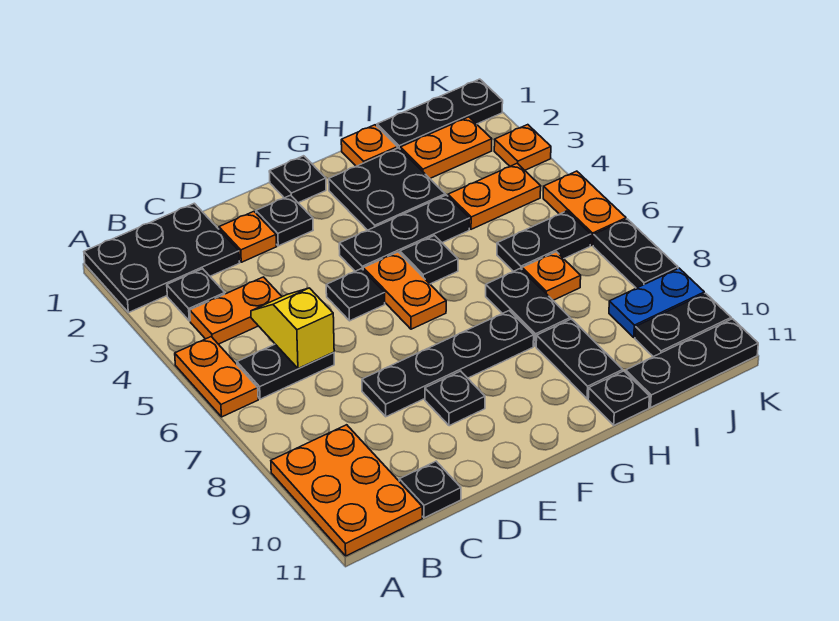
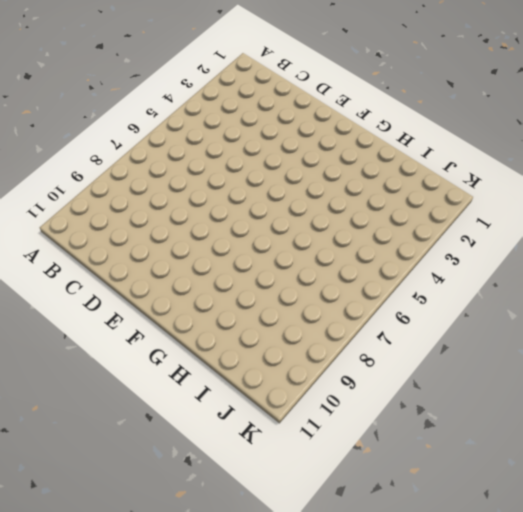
none -> black plate A1:C2 level 1
none -> orange plate A5:A6 level 1
none -> orange plate A9:B11 level 1
none -> black plate B3 level 1

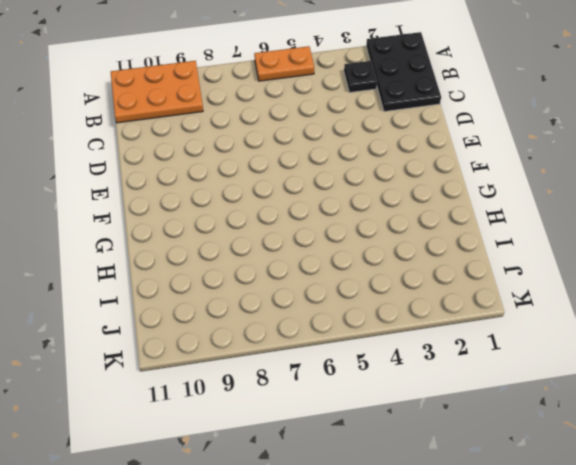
none -> orange plate B4:C4 level 1
none -> black plate B6:C6 level 1
none -> black plate C11 level 1
none -> orange plate D2 level 1

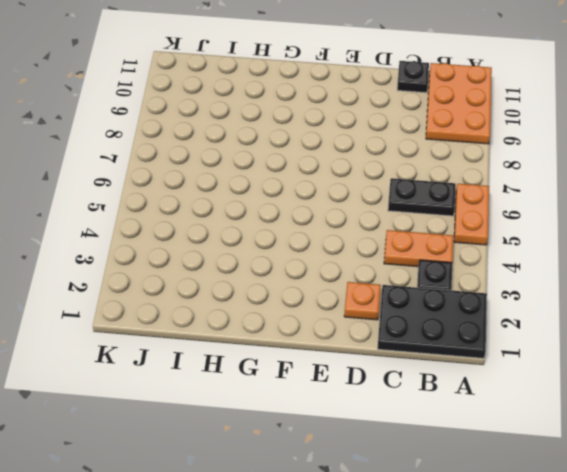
none -> black plate D8:G8 level 1
none -> black plate E2 level 1
none -> black plate E5 level 1
none -> black plate E9 level 1

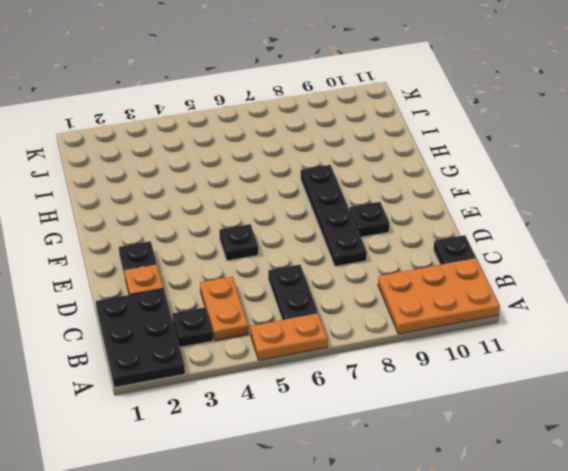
none -> black plate F1 level 1
none -> black plate F4:H4 level 1
none -> orange plate F5:F6 level 1
none -> black plate G2:H3 level 1

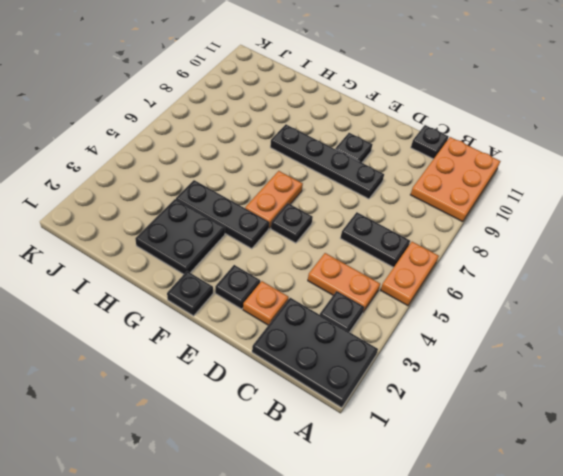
none -> black plate G5 level 1
none -> orange plate H1 level 1
none -> black plate H7:H8 level 1
none -> black plate H9:H10 level 1

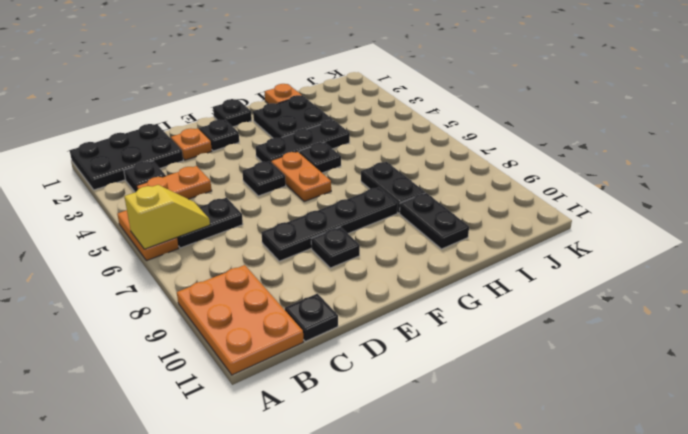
yellow slope A6:B6 level 2 top A -> yellow slope C5:C6 level 2 top 6
none -> black plate H11 level 1
none -> black plate I1:K1 level 1
none -> orange plate I2:J2 level 1
none -> orange plate I4:J4 level 1

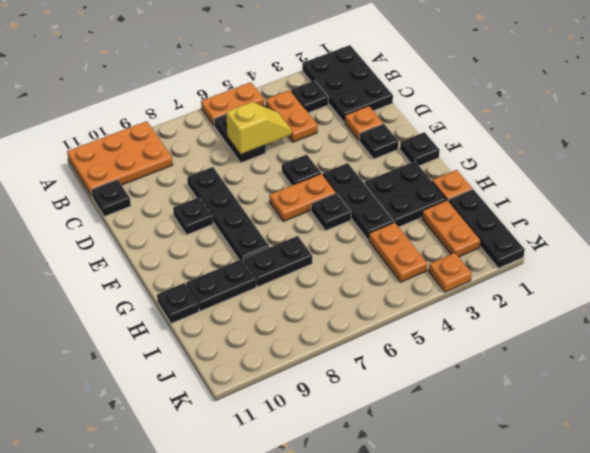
none -> black plate I6:J6 level 1
none -> orange plate I7 level 1
none -> black plate I11:K11 level 1
none -> blue plate J9:K9 level 1

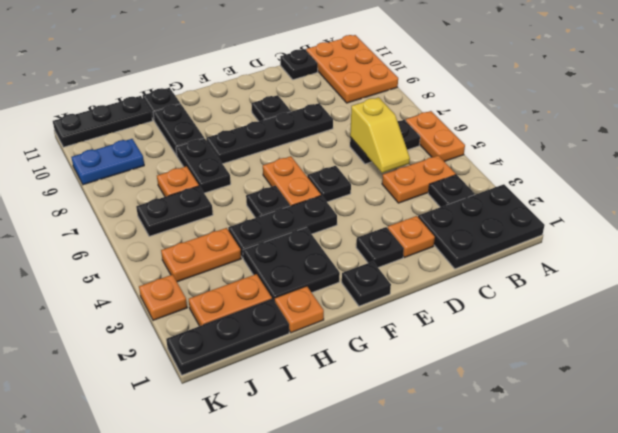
none -> black plate J10:K10 level 1
none -> orange plate K5:K6 level 1
none -> black plate K7:K8 level 1

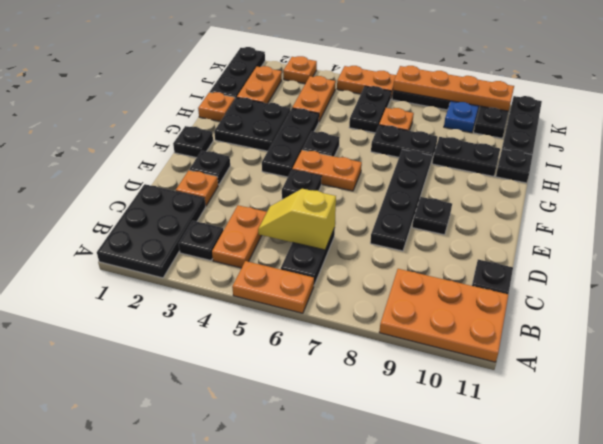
orange plate K7:K10 level 2 -> none

